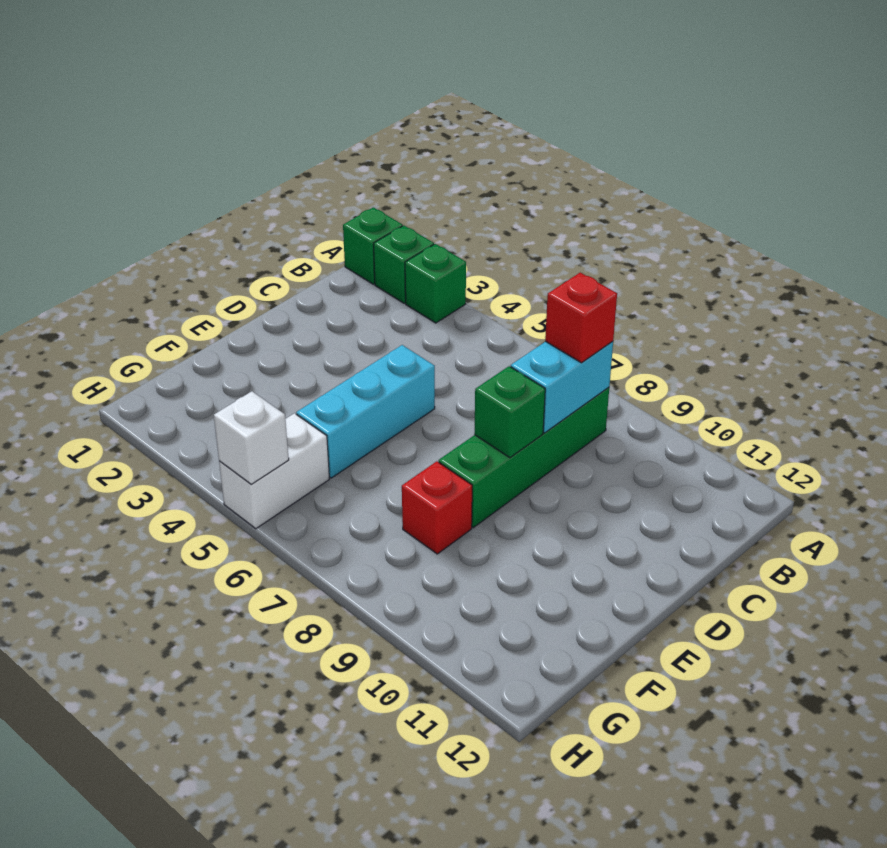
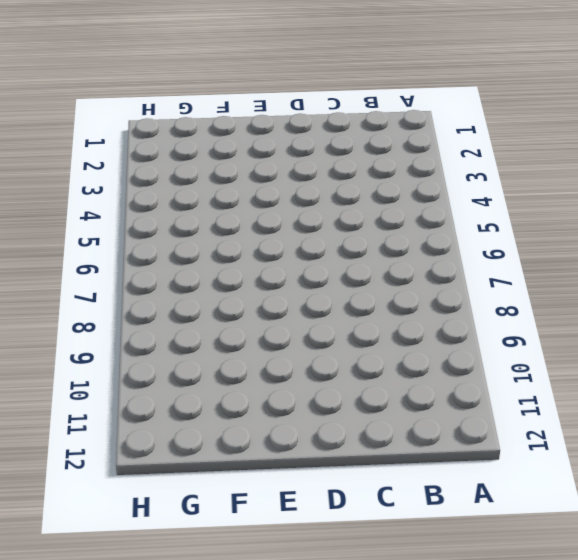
none -> green brick A1 level 1
none -> green brick A2 level 1

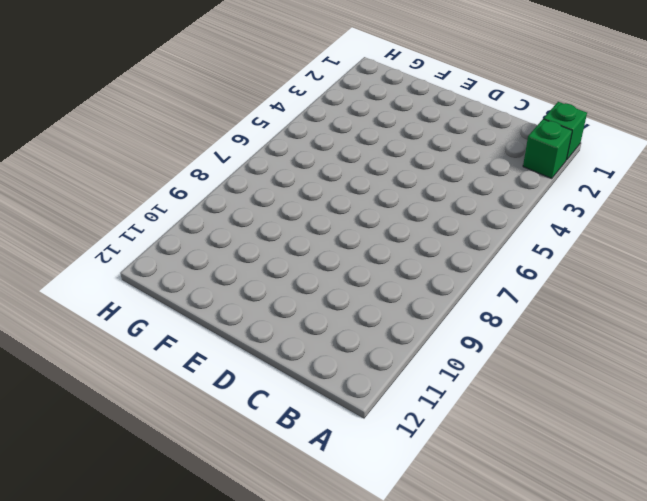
none -> green brick A3 level 1
none -> green brick B8:E8 level 1

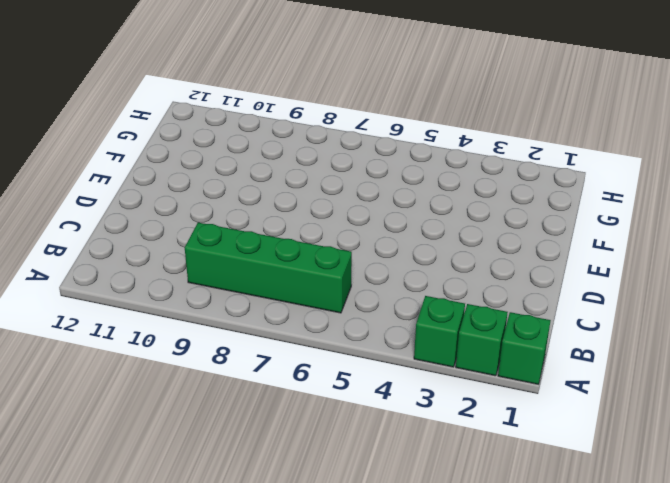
green brick B6:B9 level 1 -> green brick B8:E8 level 1
none -> cyan brick D5:F5 level 1
none -> red brick F8 level 1

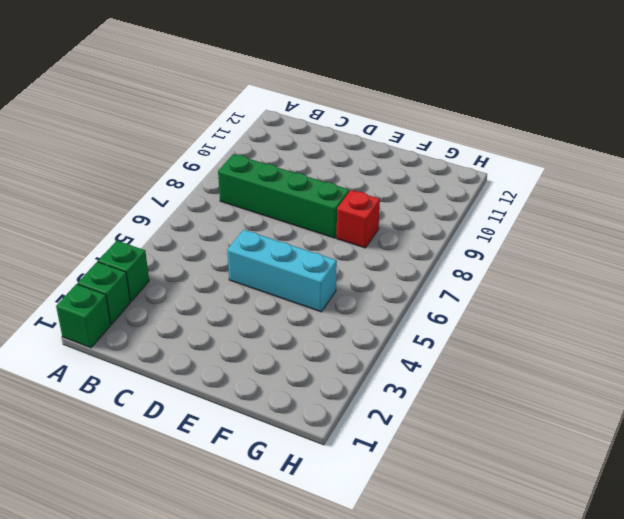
none -> white brick G5:H5 level 1
none -> cyan brick B8:C8 level 2

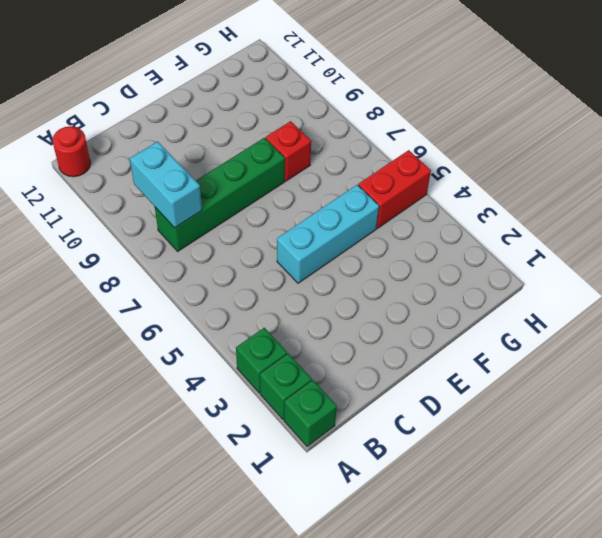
red round brick A12 level 1 -> none
cyan brick B8:B9 level 2 -> cyan brick B8:C8 level 2
red brick G5:H5 level 1 -> white brick G5:H5 level 1
none -> green brick D8 level 2
none -> white brick H5 level 2

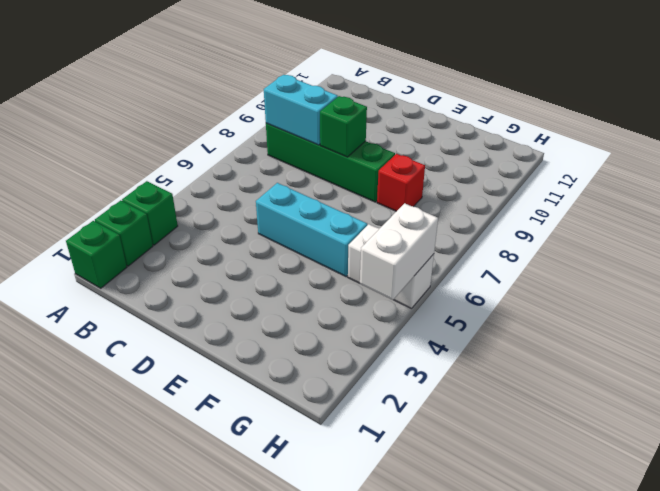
white brick H4:H5 level 2 -> white brick H5 level 2
none -> red brick B8 level 3

